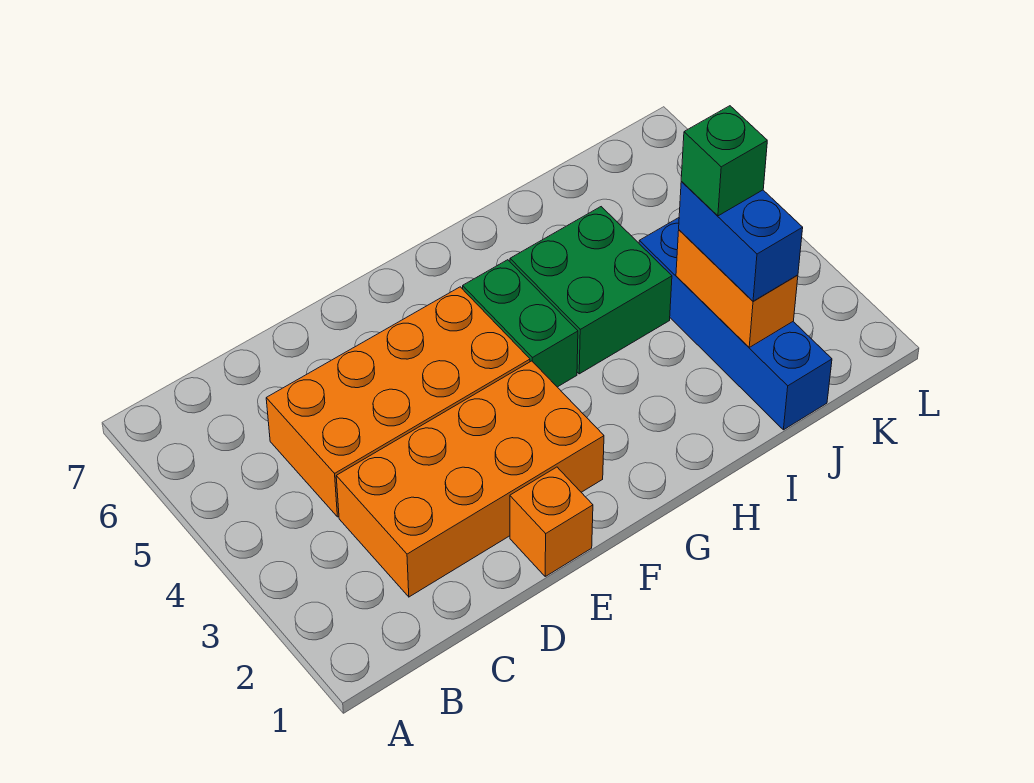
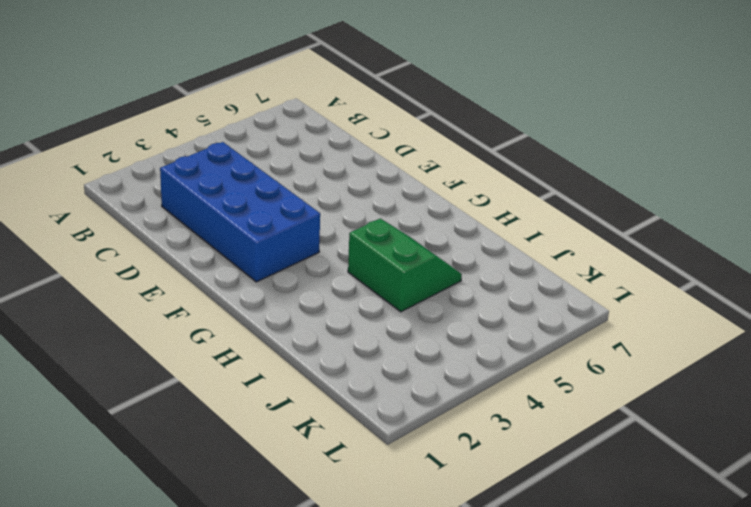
blue brick C2:F3 level 1 -> orange brick C2:F3 level 1
green slope H4:I5 level 1 top 4 -> green brick H4:I5 level 1
none -> orange brick C4:F5 level 1
none -> orange brick E1 level 1

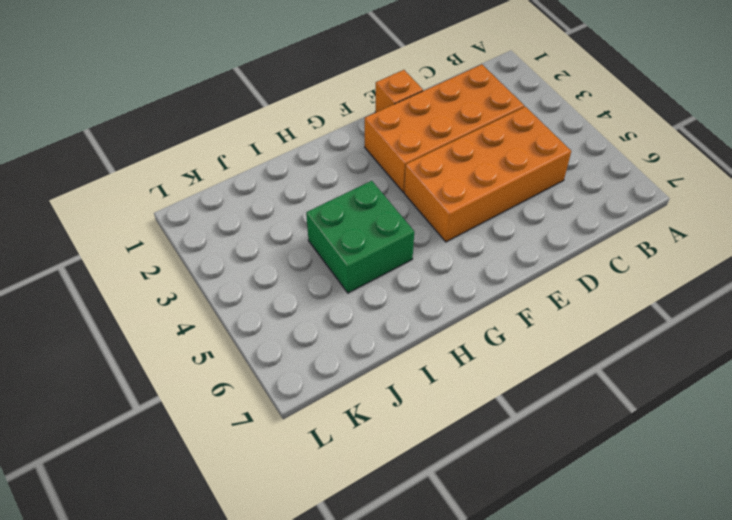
none -> green brick G4:G5 level 1
none -> blue brick J1:J4 level 1

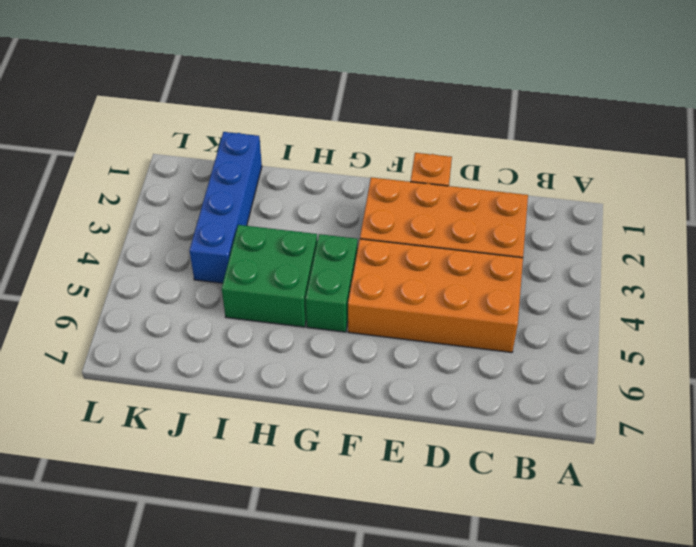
none -> orange brick J2:J3 level 2
none -> blue brick J2:J3 level 3

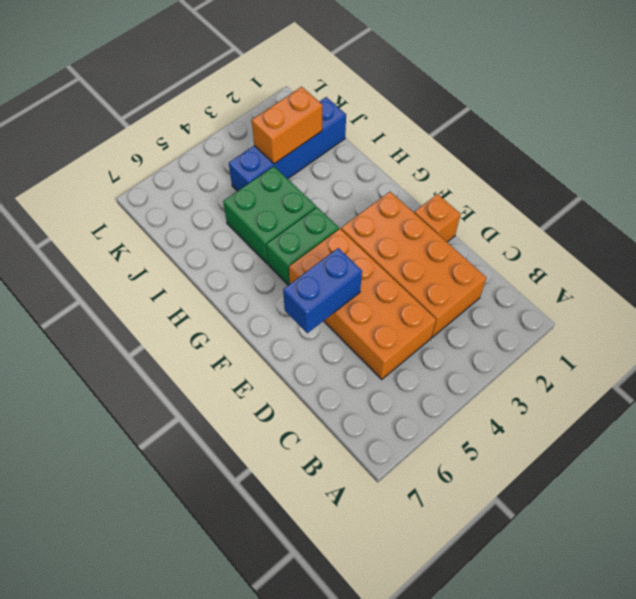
blue brick E5:E6 level 2 -> blue brick J2:J3 level 3
none -> green brick J3 level 4

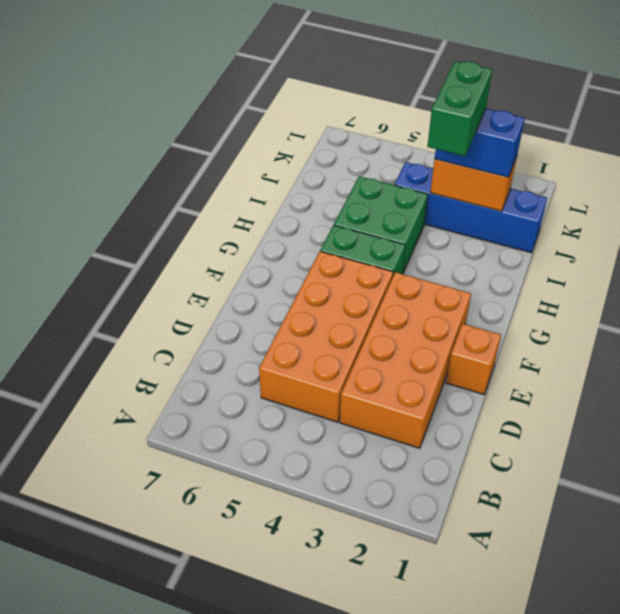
green brick I3:J3 level 4 -> green brick J3 level 4

